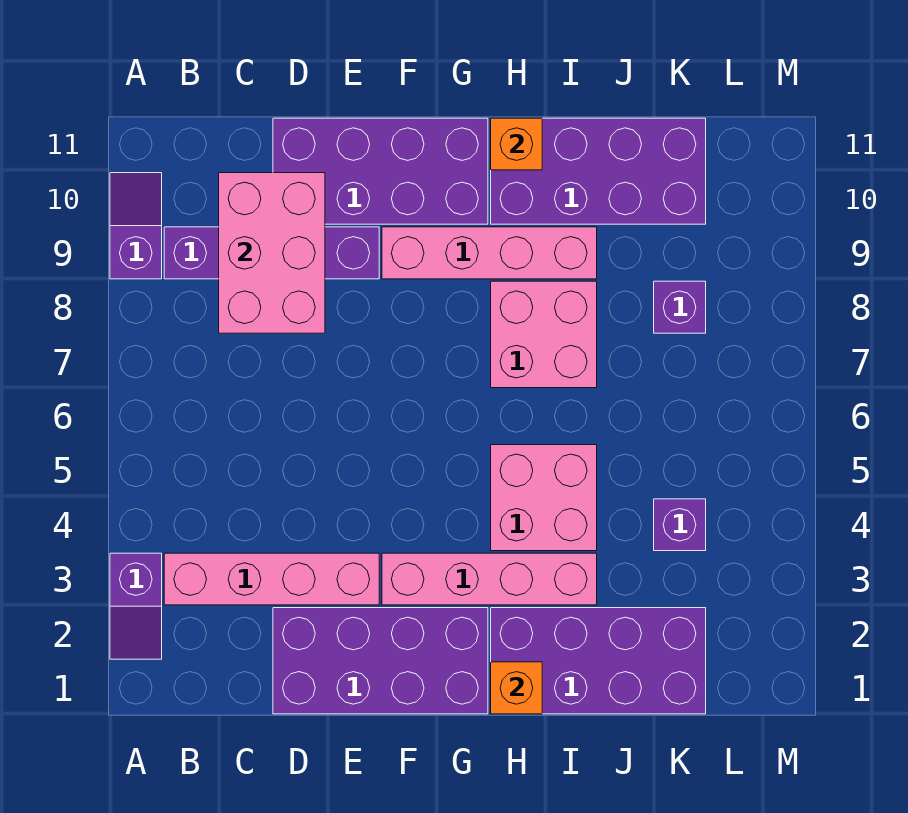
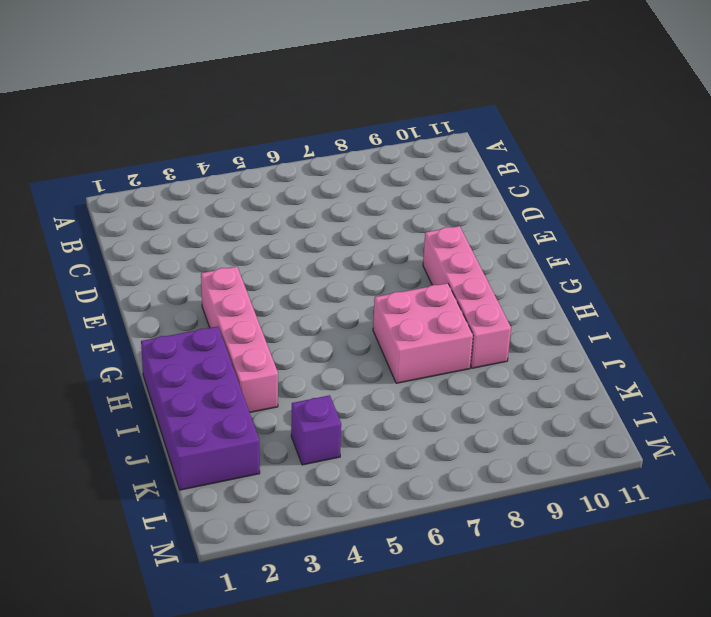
none -> purple slope A2:A3 level 1 top 3
none -> purple slope A9:A10 level 1 top 9
none -> pink brick B3:E3 level 1

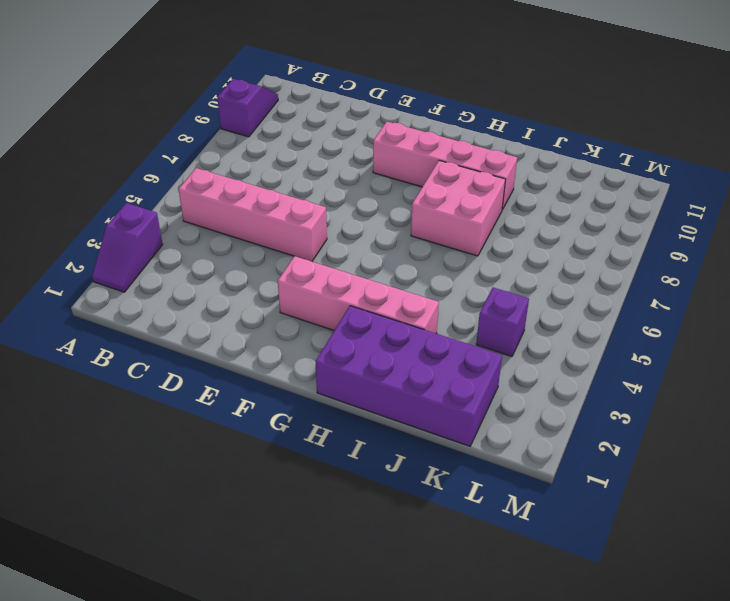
pink brick B5:E5 level 1 -> pink brick B3:E3 level 1
none -> purple brick B9:E9 level 1
none -> purple brick D1:G2 level 1
none -> purple brick D10:G11 level 1

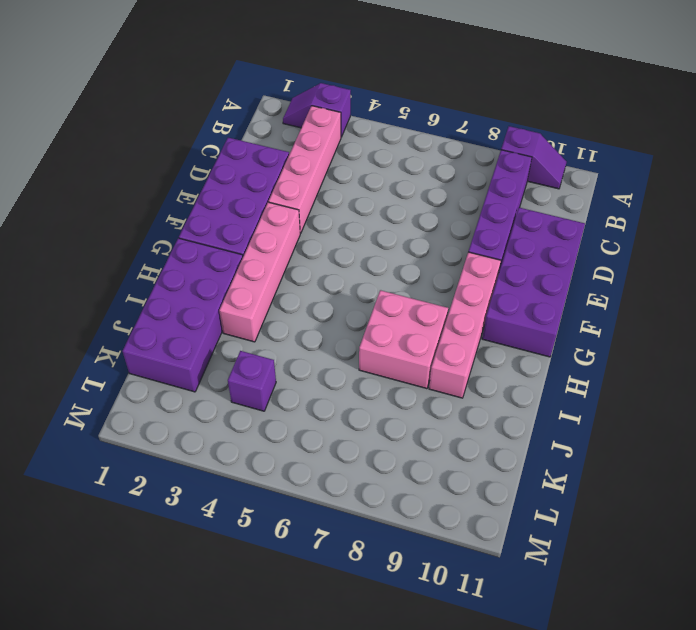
none -> pink brick H4:I5 level 1
none -> purple brick H10:K11 level 1
none -> purple brick K8 level 1

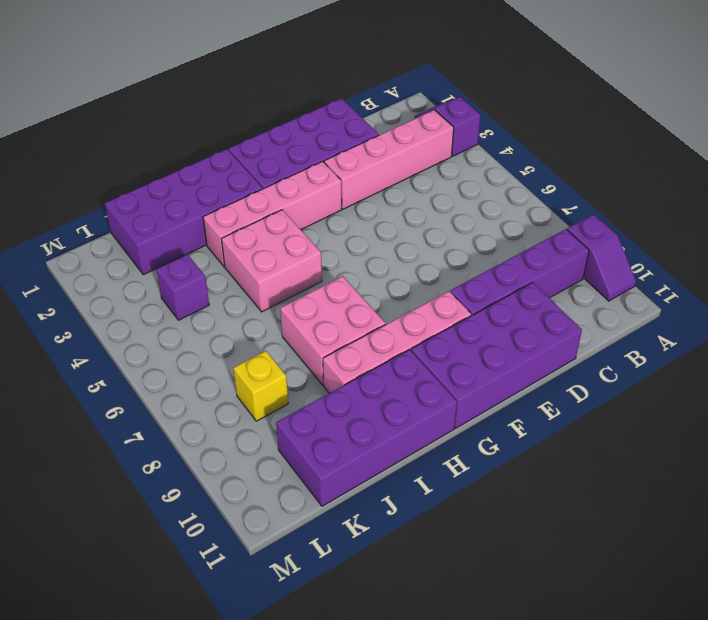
yellow brick K8 level 1 -> purple brick K8 level 1
none -> pink brick C8:D10 level 2
none -> orange brick H1 level 2
none -> orange brick H11 level 2

